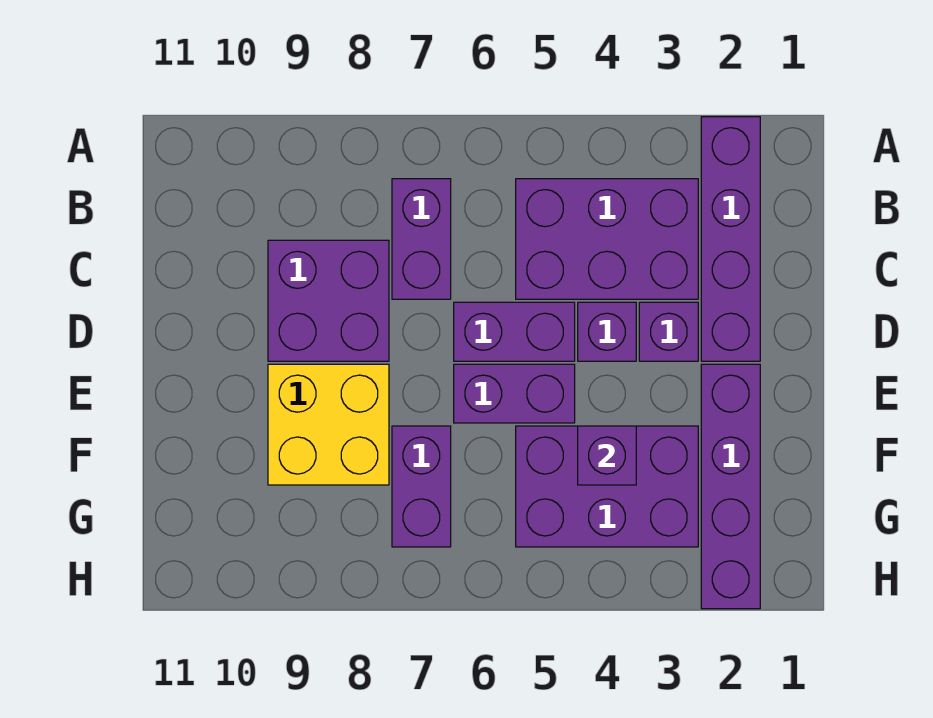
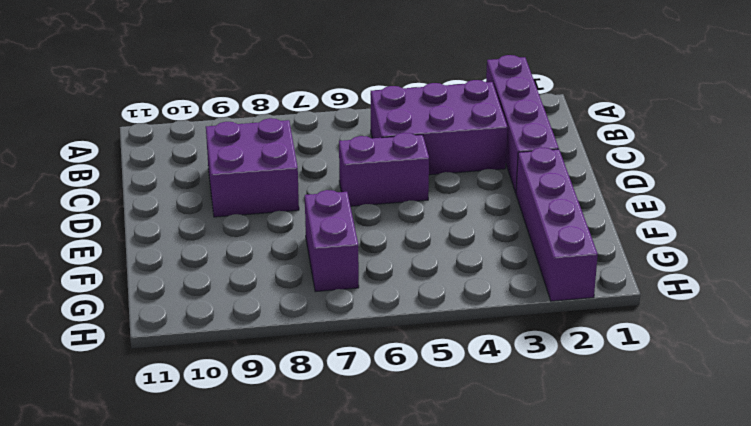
none -> purple brick B7:C7 level 1
none -> purple brick D3 level 1
none -> purple brick D4 level 1

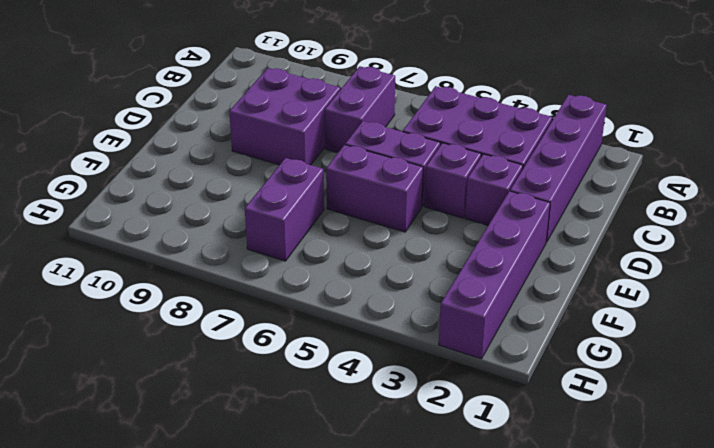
none -> yellow brick E8:F9 level 1
none -> purple brick F3:G5 level 1
none -> purple brick F4 level 2

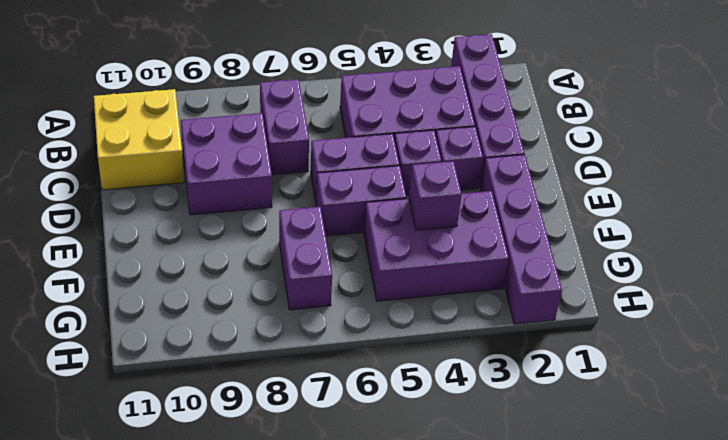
yellow brick B10:C11 level 1 -> yellow brick E8:F9 level 1

